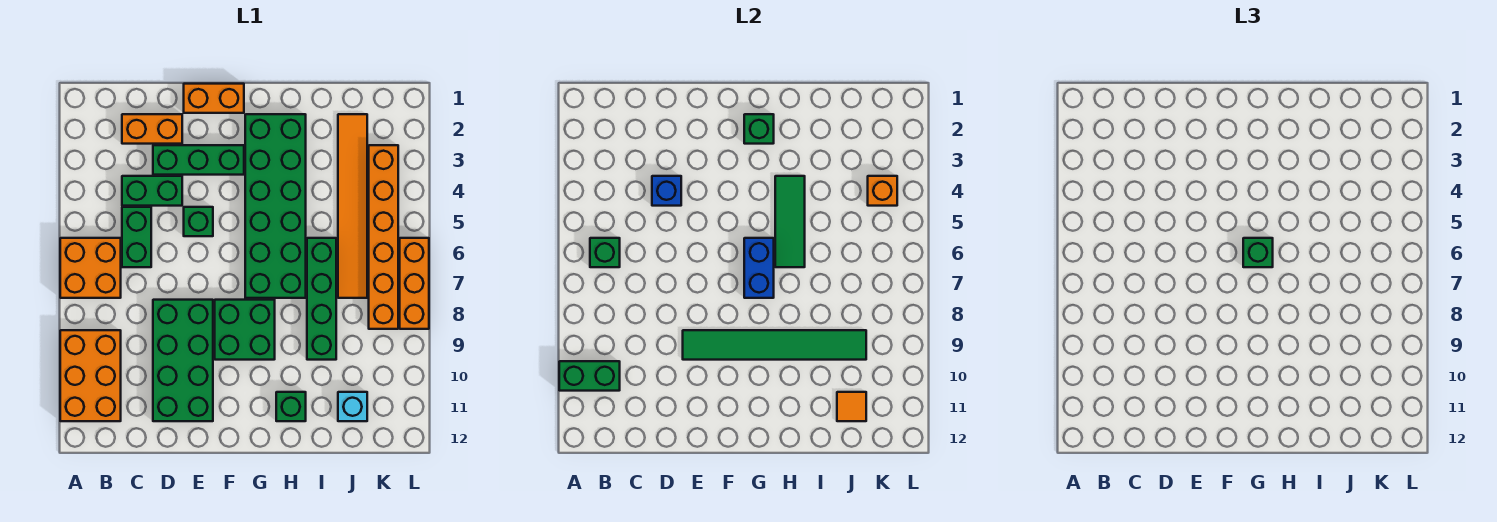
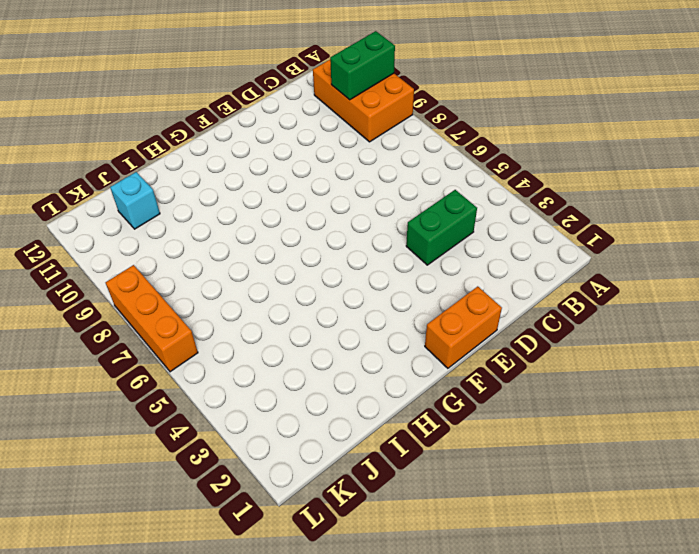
none -> orange brick A6:B7 level 1
none -> orange brick C2:D2 level 1
none -> green brick C5:C6 level 1

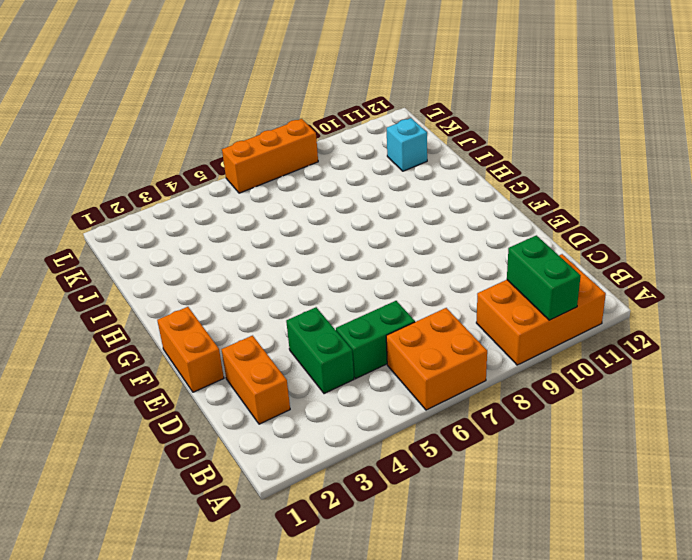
none -> green brick D3:F3 level 1
none -> green brick D8:E11 level 1
none -> green brick E5 level 1

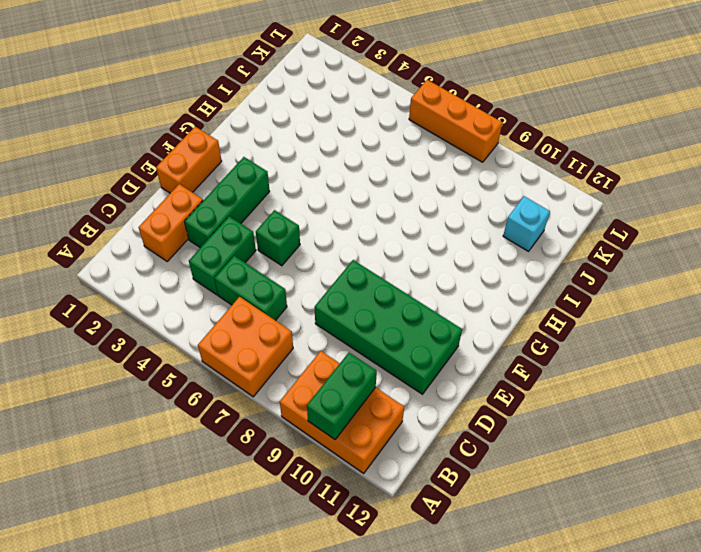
none -> green brick F8:G9 level 1
none -> green brick G2:H7 level 1
none -> green brick H11 level 1

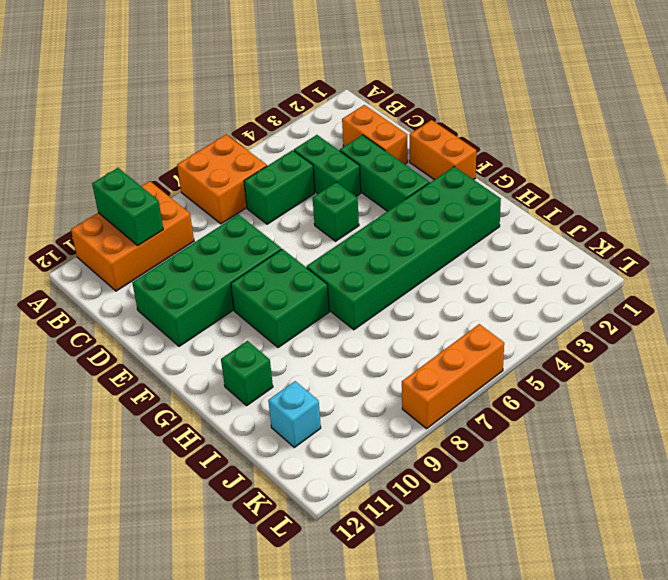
none -> green brick I6:I9 level 1
none -> orange tile J2:J7 level 1
none -> orange brick K3:K8 level 1

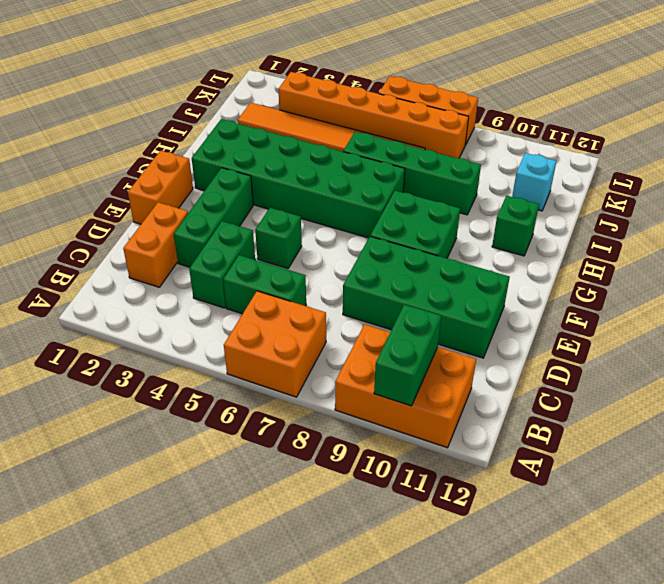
none -> green brick B6 level 2
none -> blue brick D4 level 2
none -> green tile E9:J9 level 2

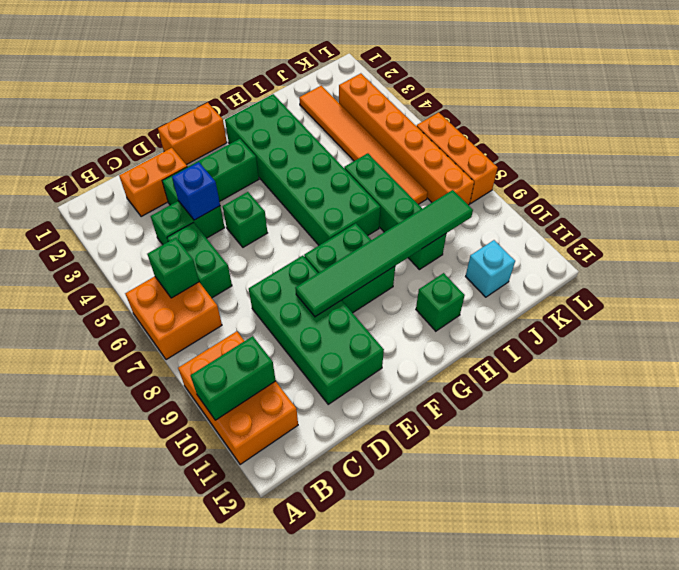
none -> green brick G2 level 2
none -> blue brick G6:G7 level 2
none -> green tile H4:H6 level 2

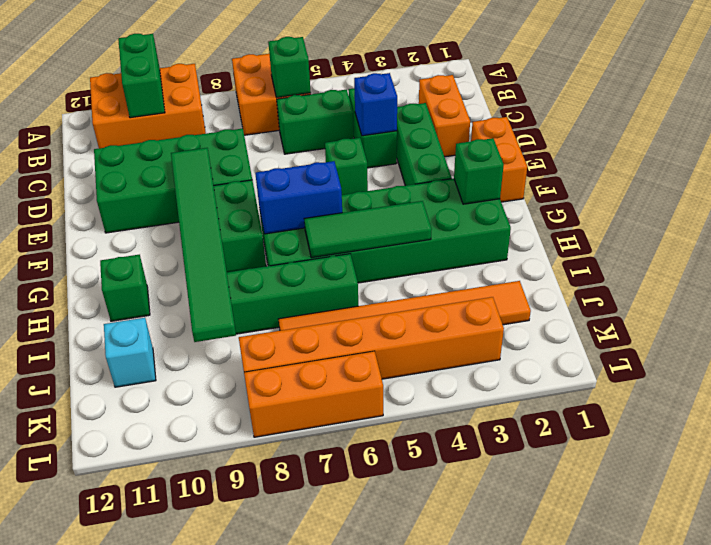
none -> orange tile J11 level 2
none -> orange brick K4 level 2
none -> green brick G6 level 3

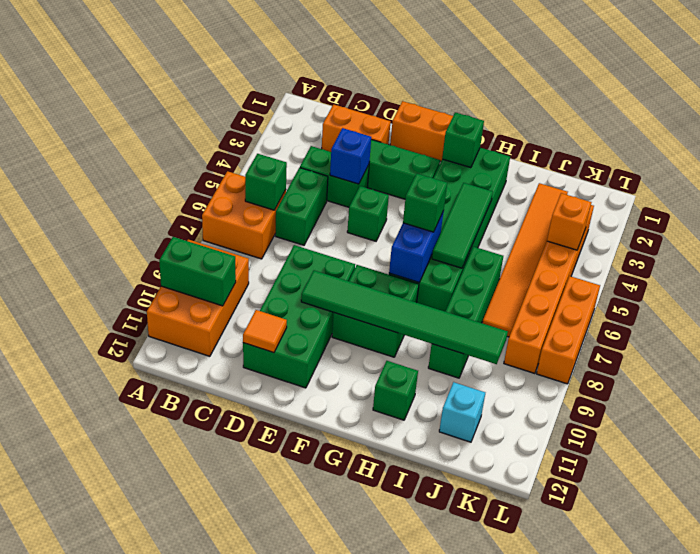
orange tile D11 level 2 -> orange tile J11 level 2

